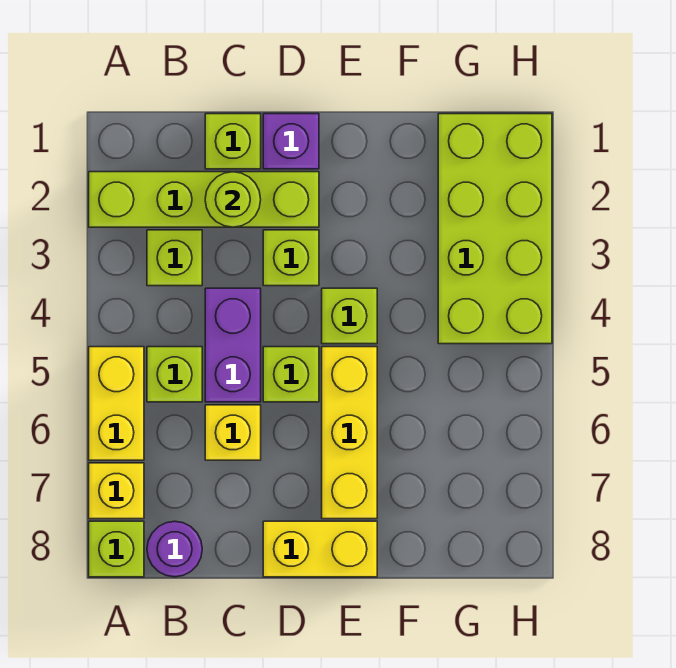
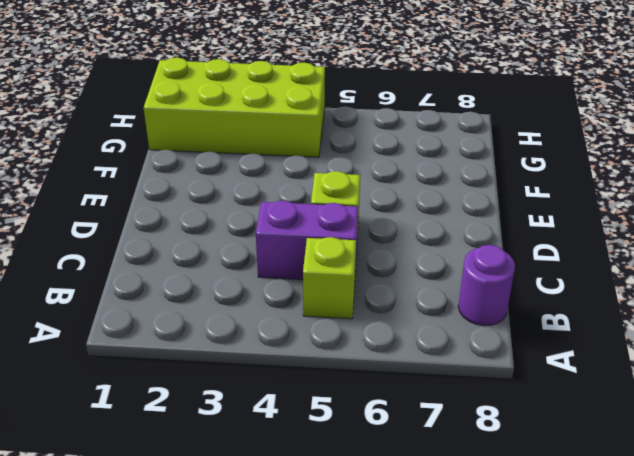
none -> lime brick A2:D2 level 1
none -> yellow brick A5:A6 level 1
none -> yellow brick A7 level 1

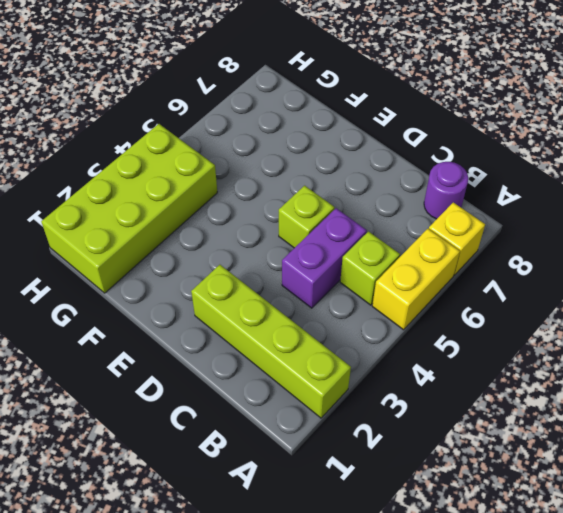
none -> lime brick A8 level 1
none -> lime brick B3 level 1
none -> lime brick C1 level 1

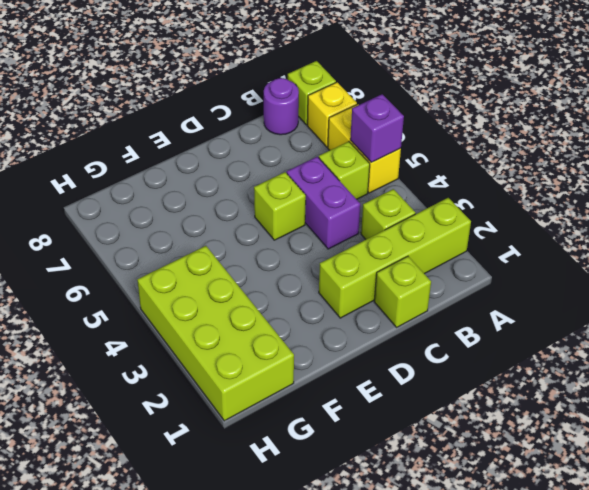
purple brick A5 level 2 -> purple brick D1 level 1
none -> yellow brick C6 level 1
none -> lime brick D3 level 1
none -> yellow brick D8:E8 level 1

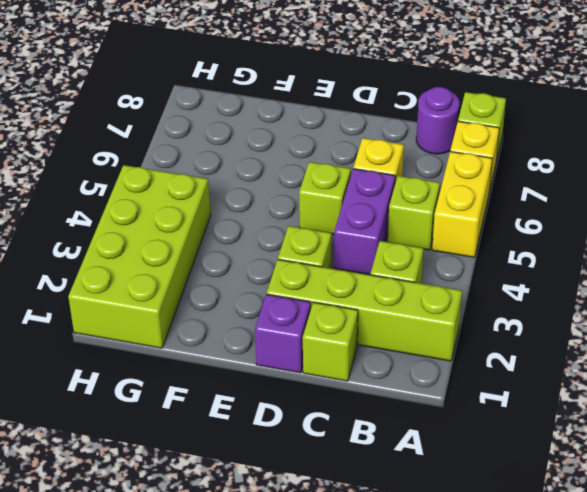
none -> yellow brick D8:E8 level 1
none -> lime brick E4 level 1
none -> yellow brick E5:E7 level 1

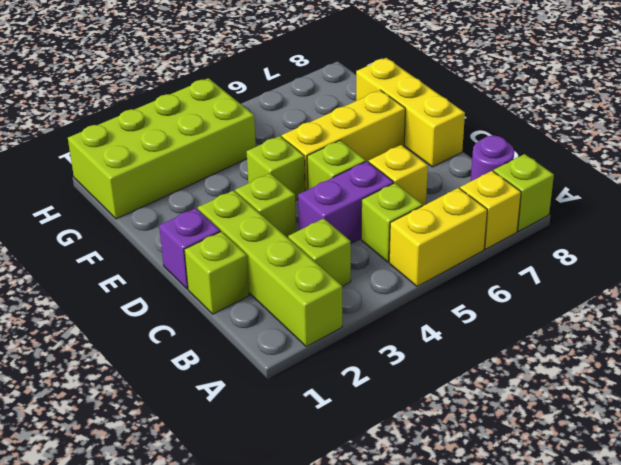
yellow brick D8:F8 level 1 -> yellow brick D8:E8 level 1
none -> lime round brick C2 level 2

